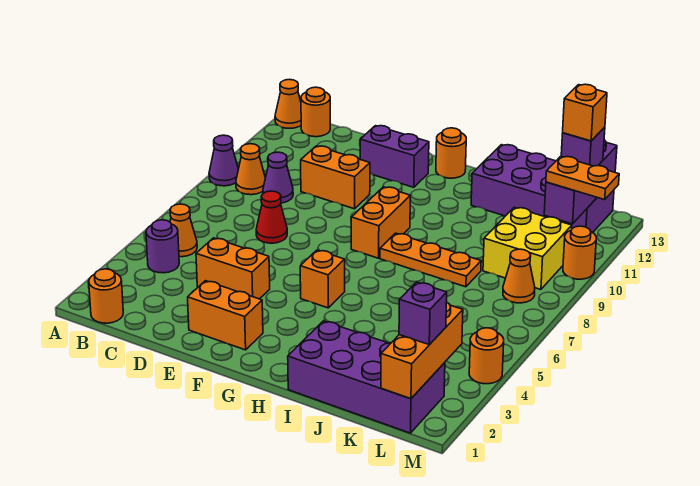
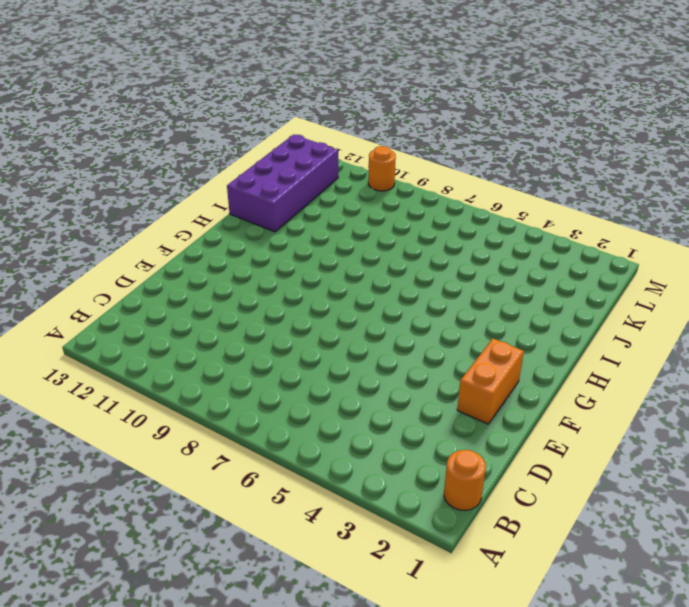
none -> purple cone A9 level 1
none -> orange cone A13 level 1
none -> purple round brick B4 level 1

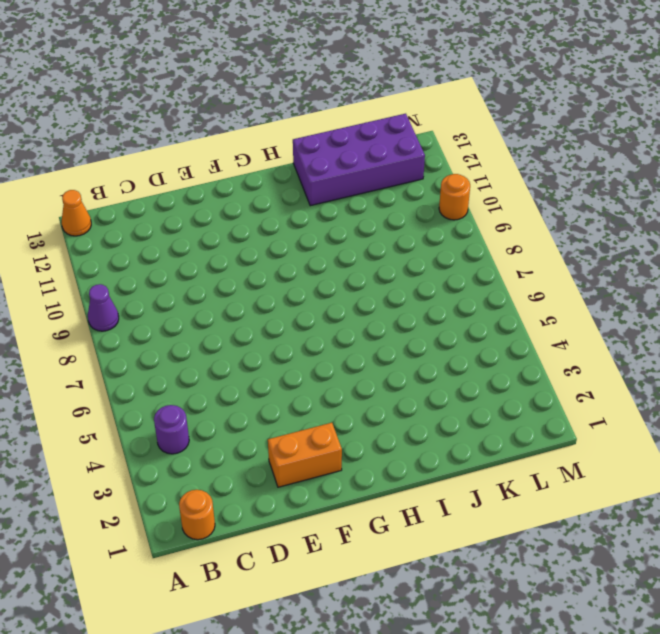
none -> orange cone B5 level 1
none -> orange cone B9 level 1
none -> orange round brick B13 level 1

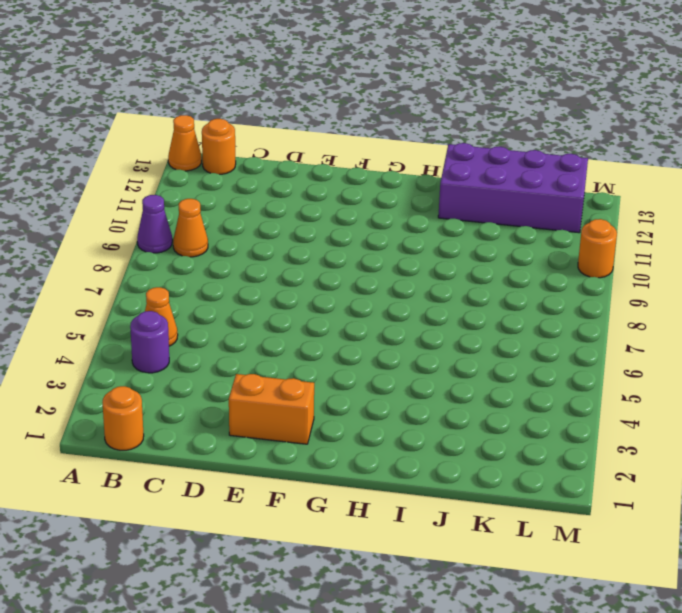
none -> purple cone C9 level 1
none -> orange brick D4:E4 level 1
none -> red cone D7 level 1

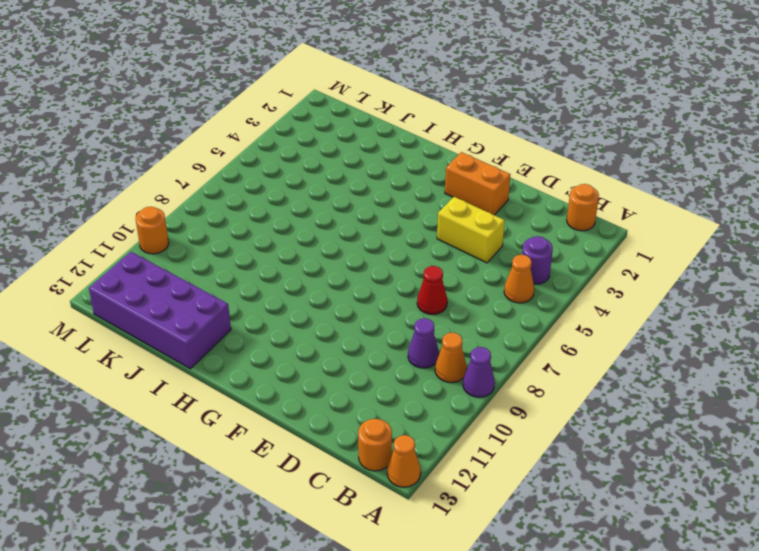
yellow brick D4:E4 level 1 -> orange brick D4:E4 level 1
none -> orange brick D10:E10 level 1
none -> purple brick E12:F12 level 1
none -> orange brick G5 level 1

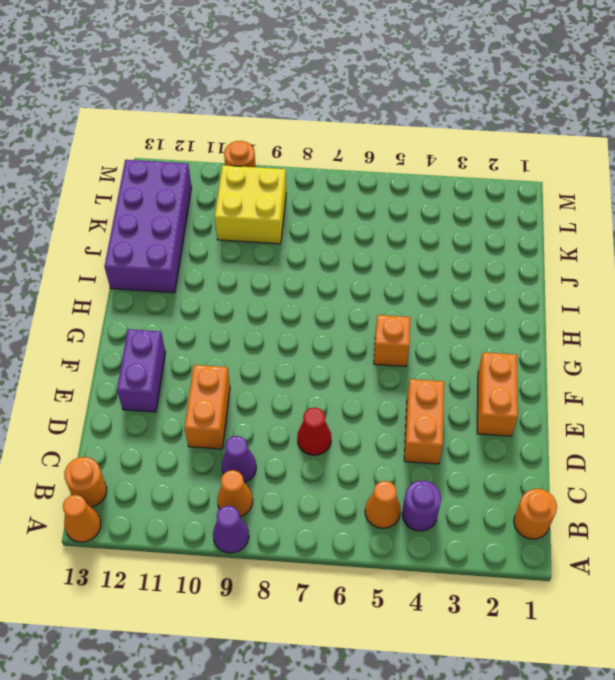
none -> orange brick G8:G9 level 1
none -> orange round brick G13 level 1
none -> orange plate H8:J8 level 1

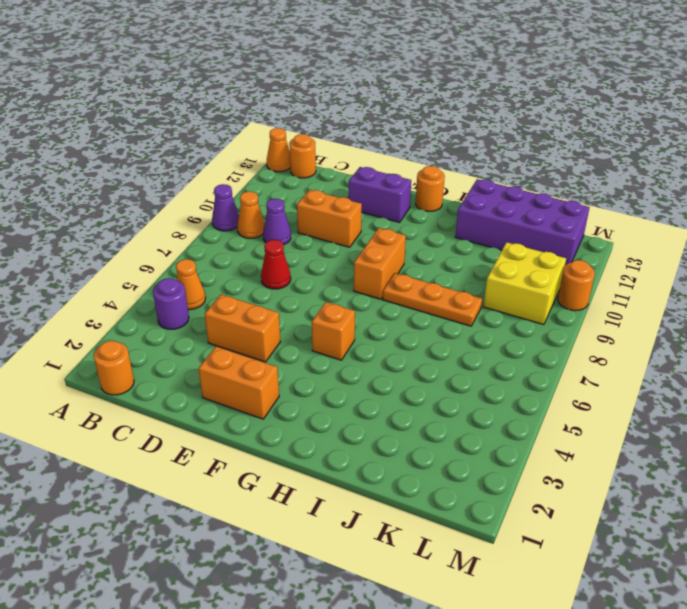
none -> purple brick I1:L2 level 1
none -> orange cone L8 level 1
none -> orange round brick M4 level 1

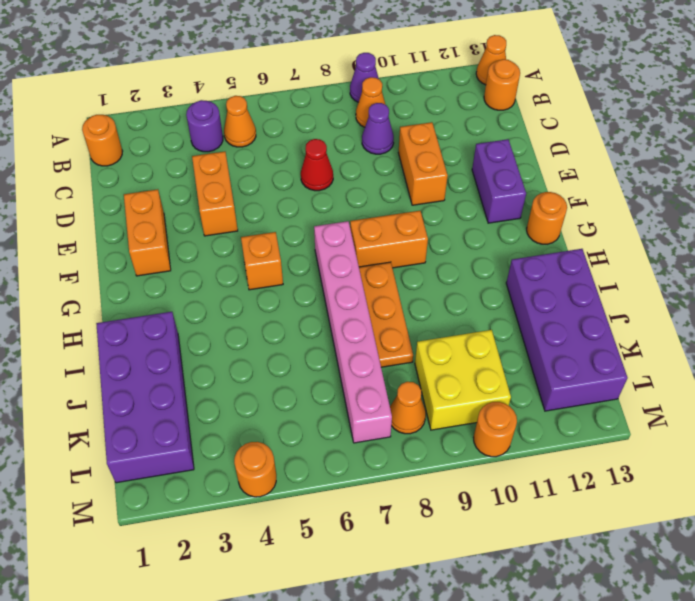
pink brick G7:L7 level 1 -> none
none -> orange brick L1:L3 level 2
none -> purple brick L11:L13 level 2
none -> purple brick L2 level 3

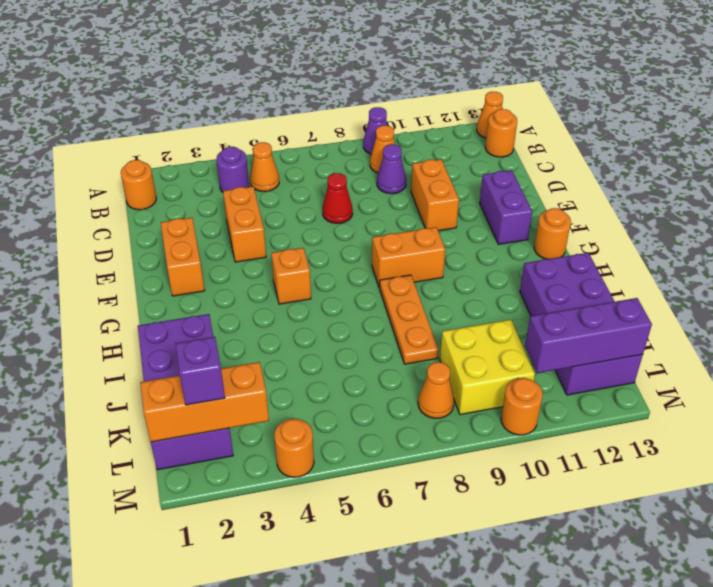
none -> orange plate L11:M11 level 3
none -> purple brick L12 level 3
none -> orange brick L12 level 4

